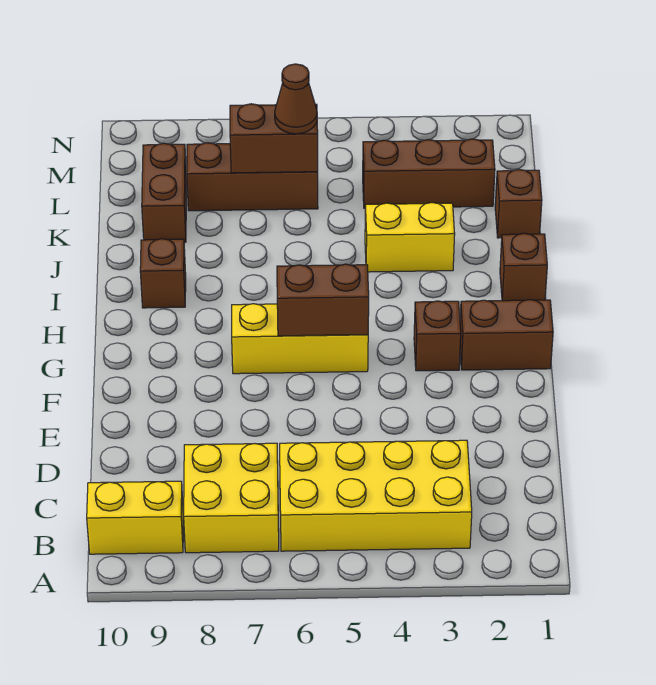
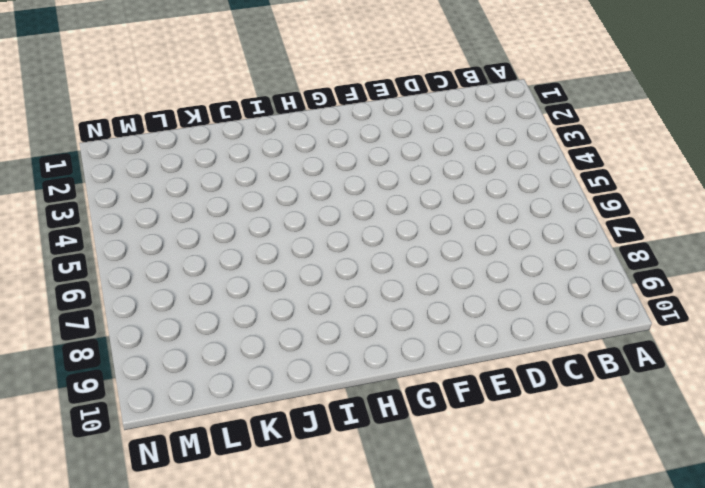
none -> yellow brick B3:C6 level 1
none -> yellow brick B7:C8 level 1
none -> yellow brick B9:B10 level 1

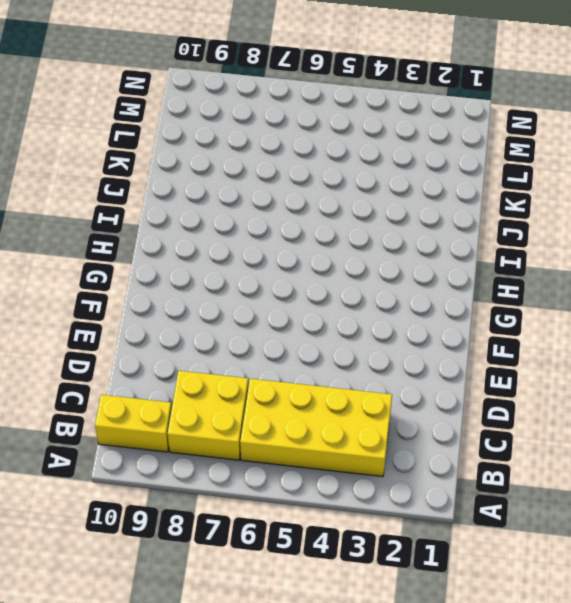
none -> brown brick G1:G2 level 1
none -> brown brick G3 level 1
none -> yellow brick G5:G7 level 1

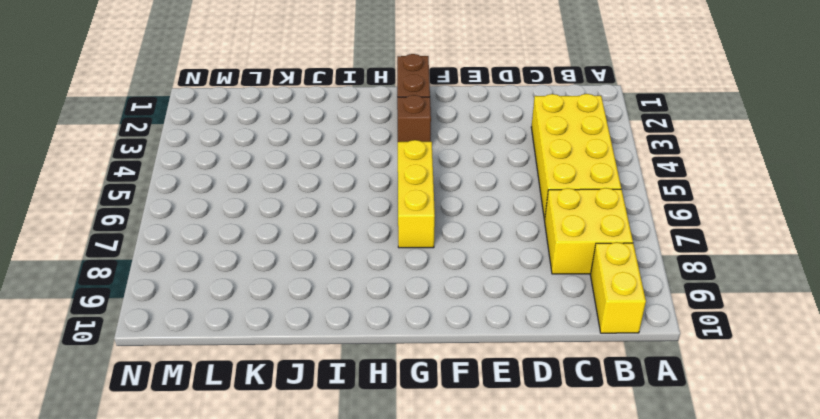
none -> brown brick I1 level 1
none -> brown brick I9 level 1
none -> yellow brick J3:J4 level 1

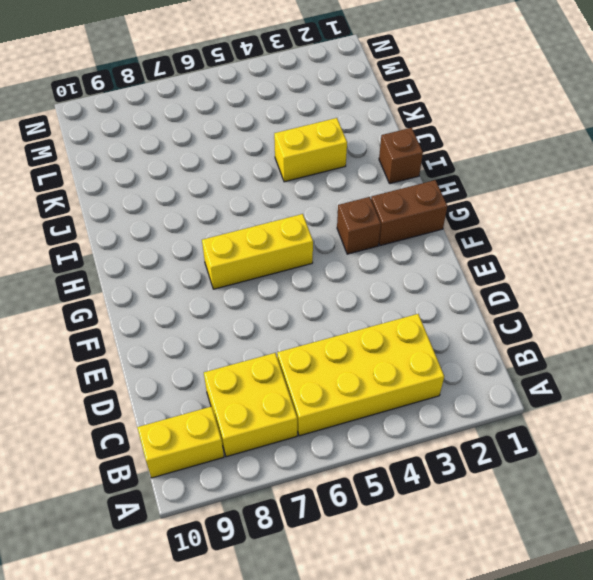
none -> brown brick I9 level 1
none -> brown brick K1 level 1
none -> brown brick K9:L9 level 1

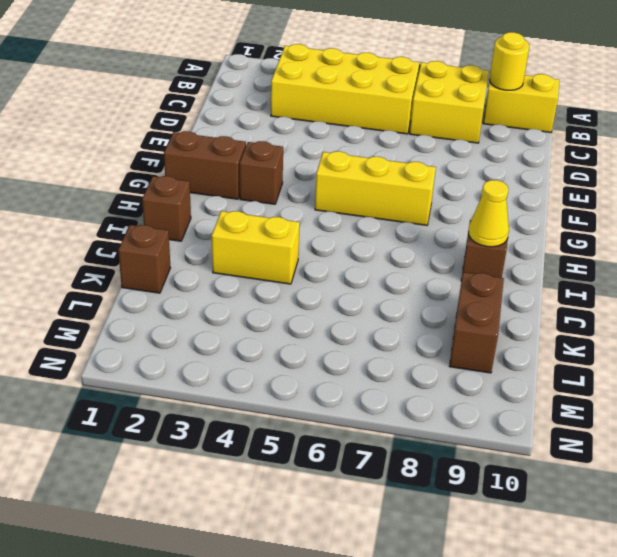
yellow round brick B9 level 2 -> none
yellow cone I9 level 2 -> none
none -> brown brick L2:L4 level 1
none -> brown brick L6:L8 level 1
none -> brown brick G5:G6 level 2

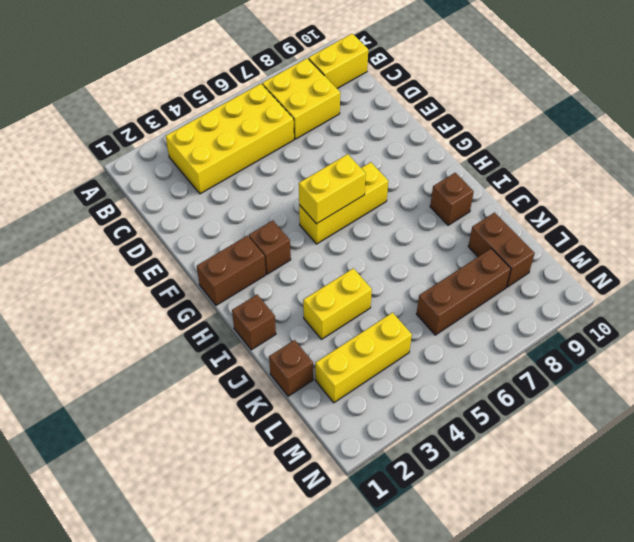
yellow brick G5:G6 level 2 -> brown brick G5:G6 level 2
yellow brick L2:L4 level 1 -> brown brick L2:L4 level 1
none -> brown brick L6:L7 level 2
none -> brown cone L6 level 3

